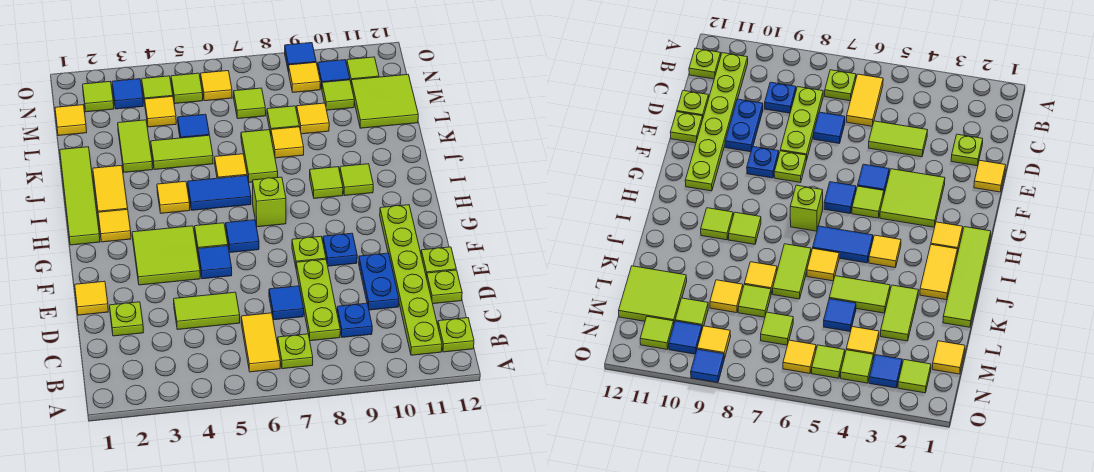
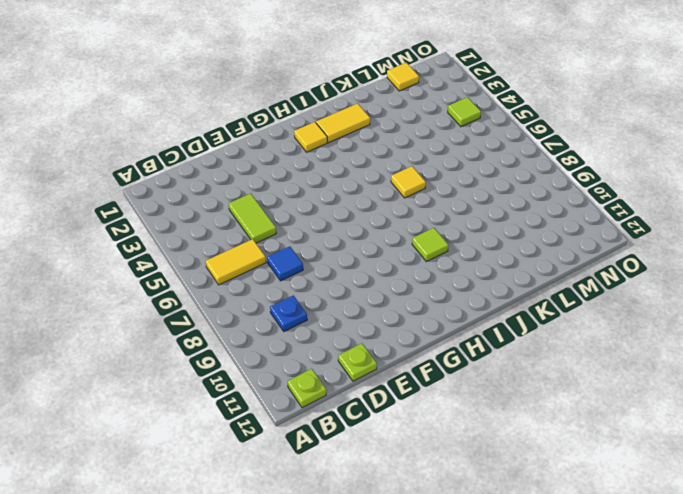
none -> lime plate B7 level 1
none -> lime plate B11:G11 level 1
none -> lime plate C8:E8 level 1
none -> lime plate D2 level 1

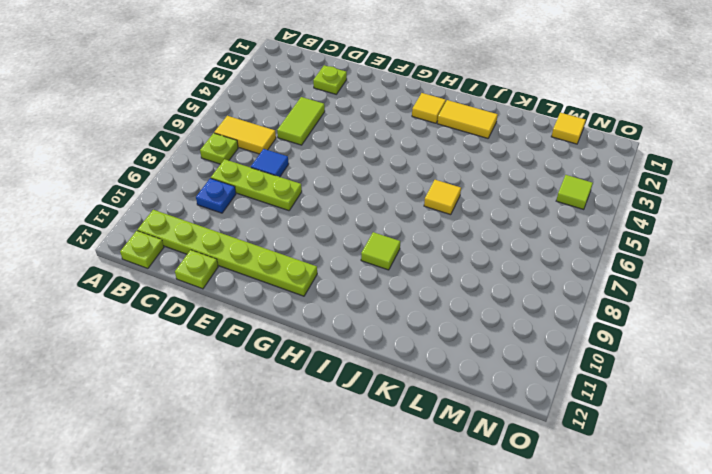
none -> blue plate D10:E10 level 1
none -> yellow tile E1 level 1
none -> lime plate E12 level 1
none -> lime tile F3:G4 level 1

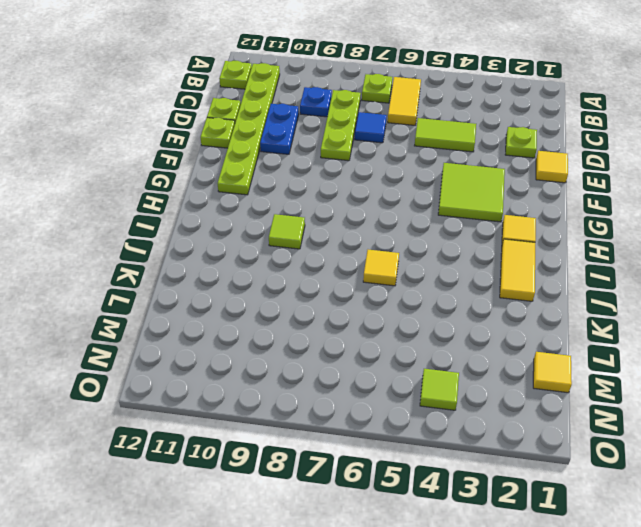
none -> blue tile F5 level 1
none -> lime plate F8 level 1
none -> blue plate F9 level 1
none -> lime tile G5 level 1

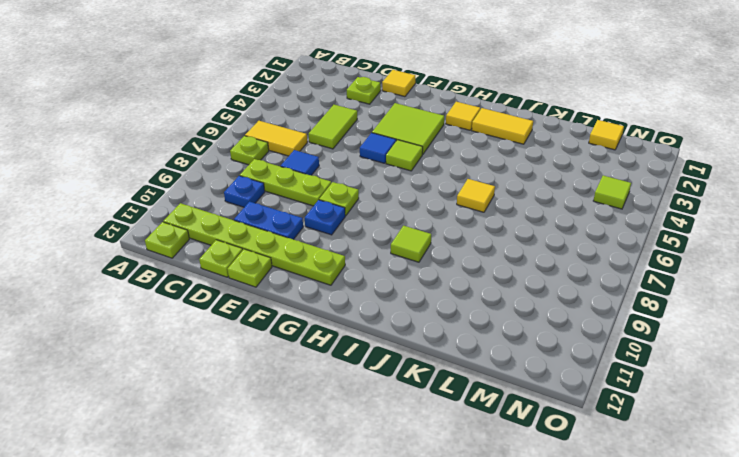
none -> blue tile G6 level 1
none -> lime tile H1:K1 level 1
none -> lime brick H7 level 1
none -> yellow tile I4 level 1

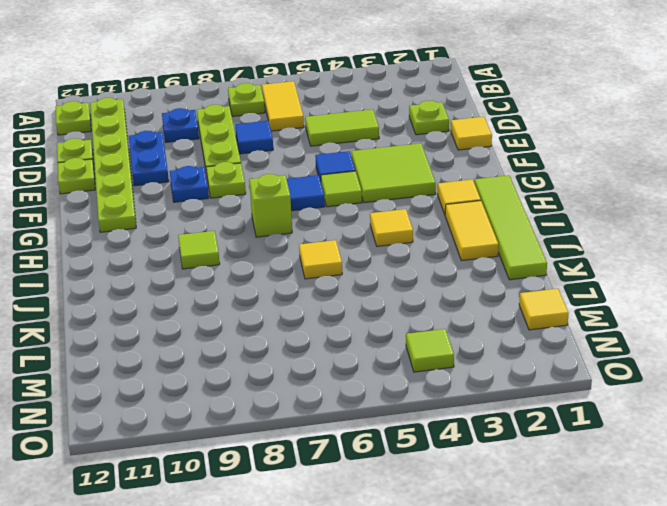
none -> blue tile I5:I6 level 1
none -> lime tile I10 level 1
none -> lime tile J7:K7 level 1
none -> lime tile K3:L3 level 1

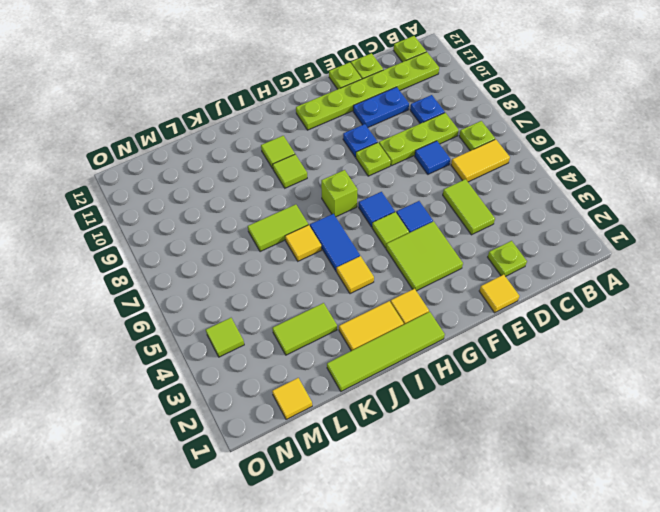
none -> lime tile K4:K5 level 1
none -> yellow tile K8 level 1
none -> blue tile L5 level 1
none -> lime tile L8 level 1

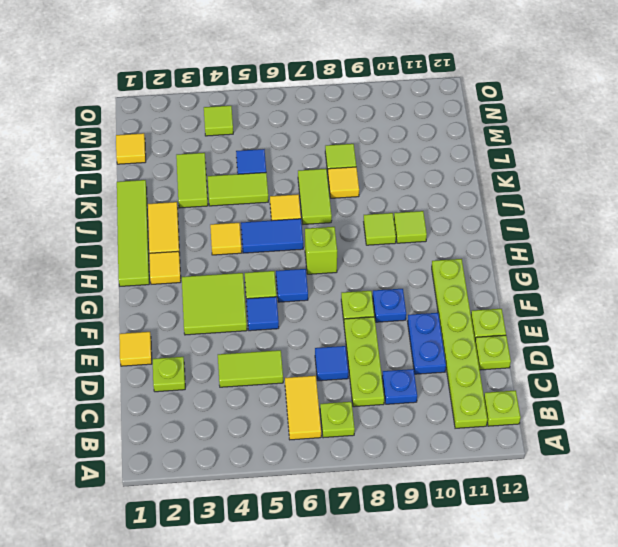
none -> yellow tile L9 level 1
none -> lime tile L11:M12 level 1
none -> yellow tile M4 level 1
none -> lime tile M7 level 1

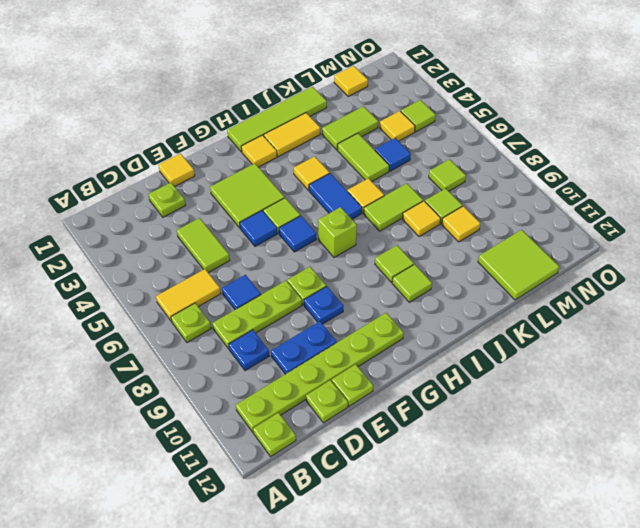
none -> lime tile M10 level 1
none -> lime tile N2 level 1
none -> blue tile N3 level 1
none -> lime tile N5 level 1

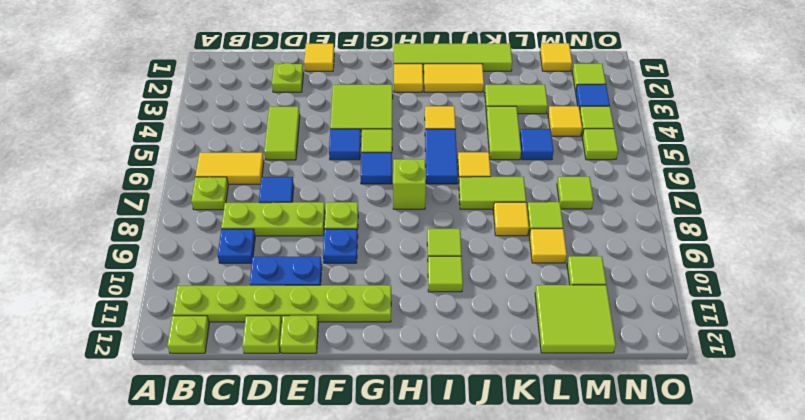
none -> yellow tile N6 level 1
none -> yellow tile N9 level 1
none -> blue tile N10 level 1
none -> lime tile N11 level 1

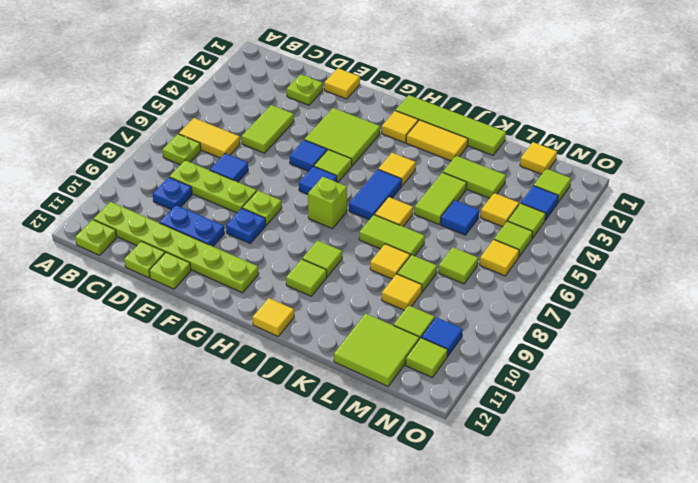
yellow tile I12 level 1 -> yellow tile N9 level 1
none -> blue tile O9 level 1

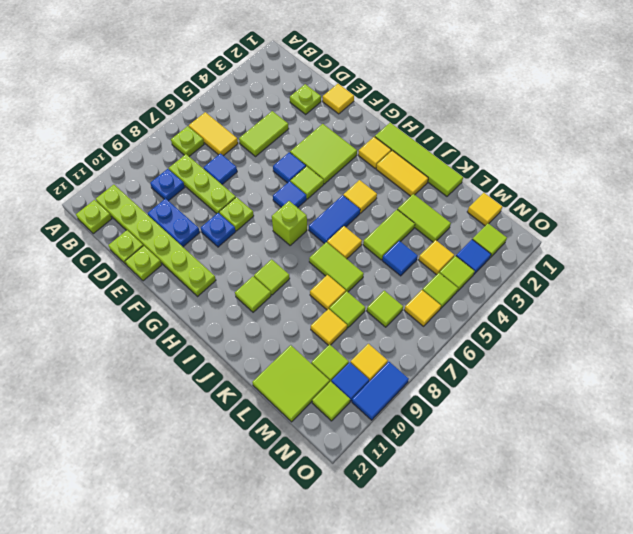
blue tile O9:O10 level 1 -> blue tile O9 level 1

